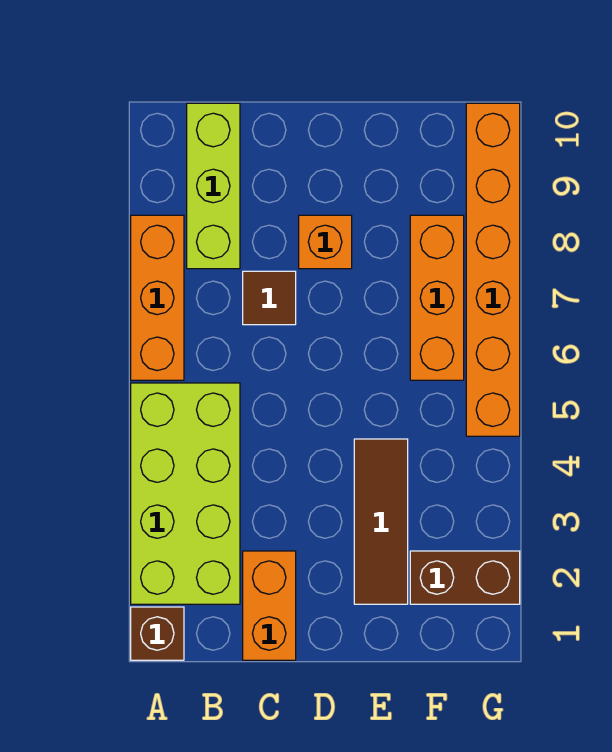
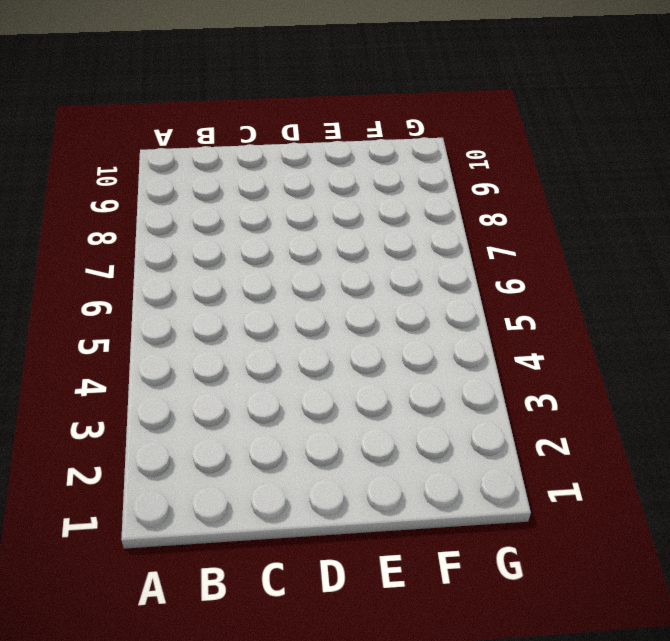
none -> brown brick A1 level 1
none -> lime brick A2:B5 level 1

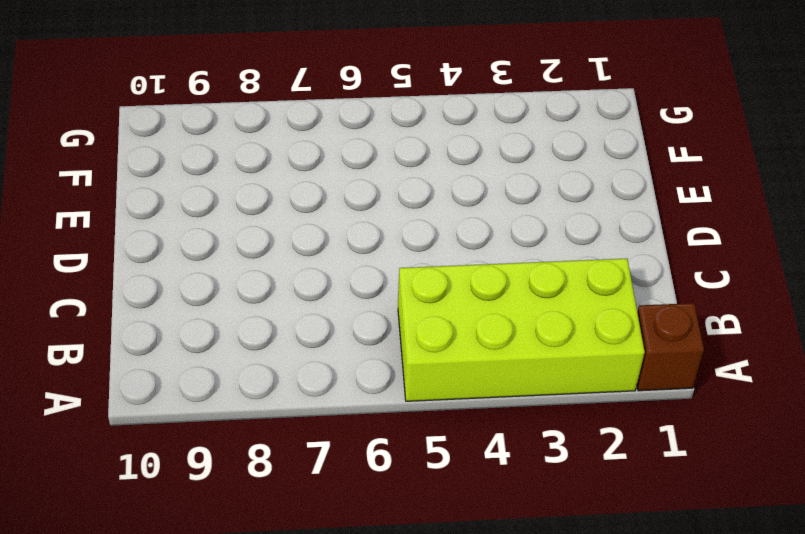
none -> orange brick A6:A8 level 1
none -> lime brick B8:B10 level 1

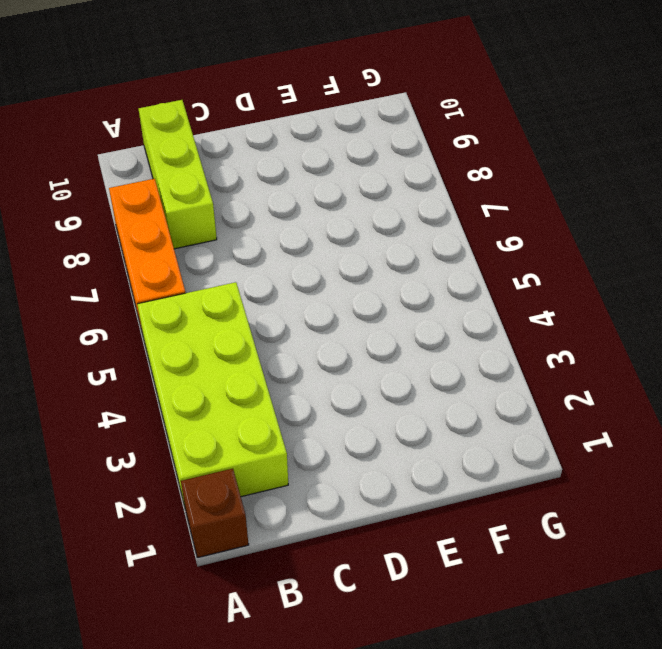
none -> orange brick C1:C2 level 1
none -> brown tile C7 level 1

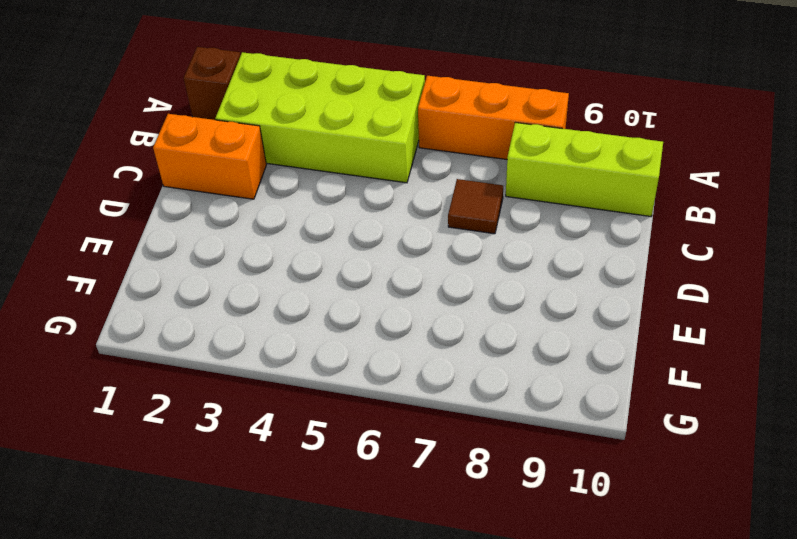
none -> orange brick D8 level 1
none -> brown tile E2:E4 level 1

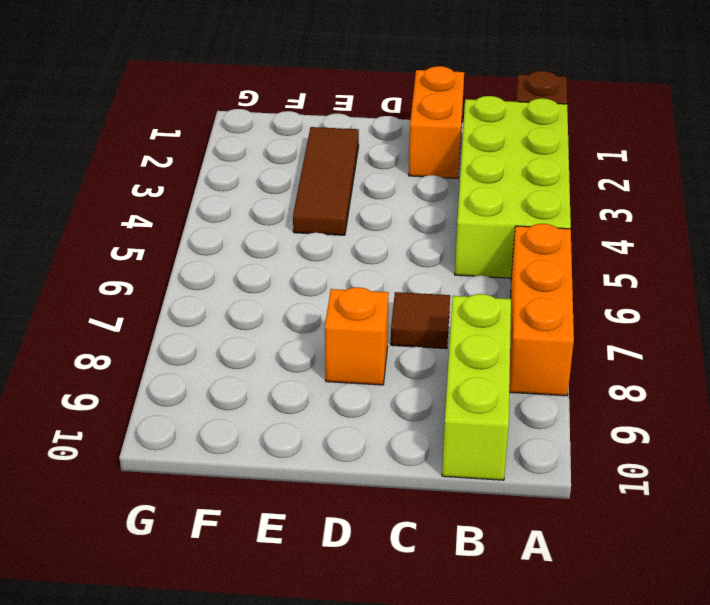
none -> brown brick F2:G2 level 1
none -> orange brick F6:F8 level 1

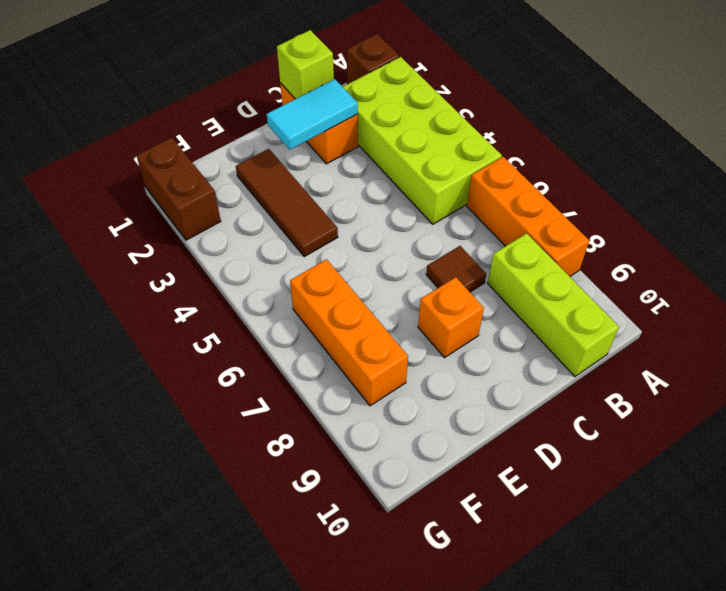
lime brick C1 level 2 -> none
cyan tile C2:D2 level 2 -> none
brown brick G1:G2 level 1 -> brown brick F2:G2 level 1
none -> orange brick G5:G10 level 1

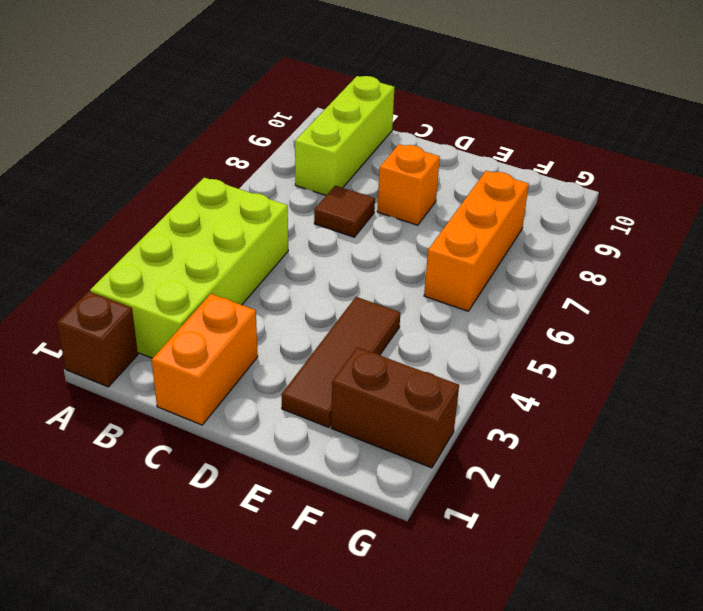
none -> orange brick A6:A8 level 1
none -> orange brick G5:G10 level 1

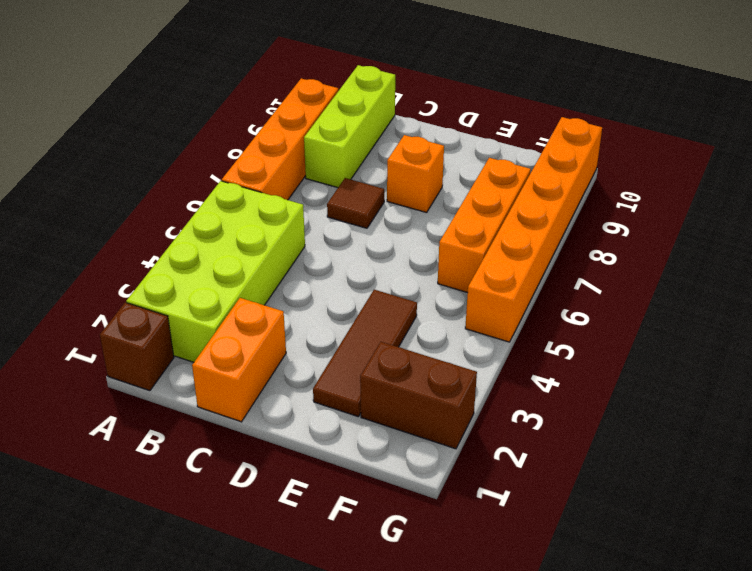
orange brick A6:A9 level 1 -> orange brick A6:A8 level 1

